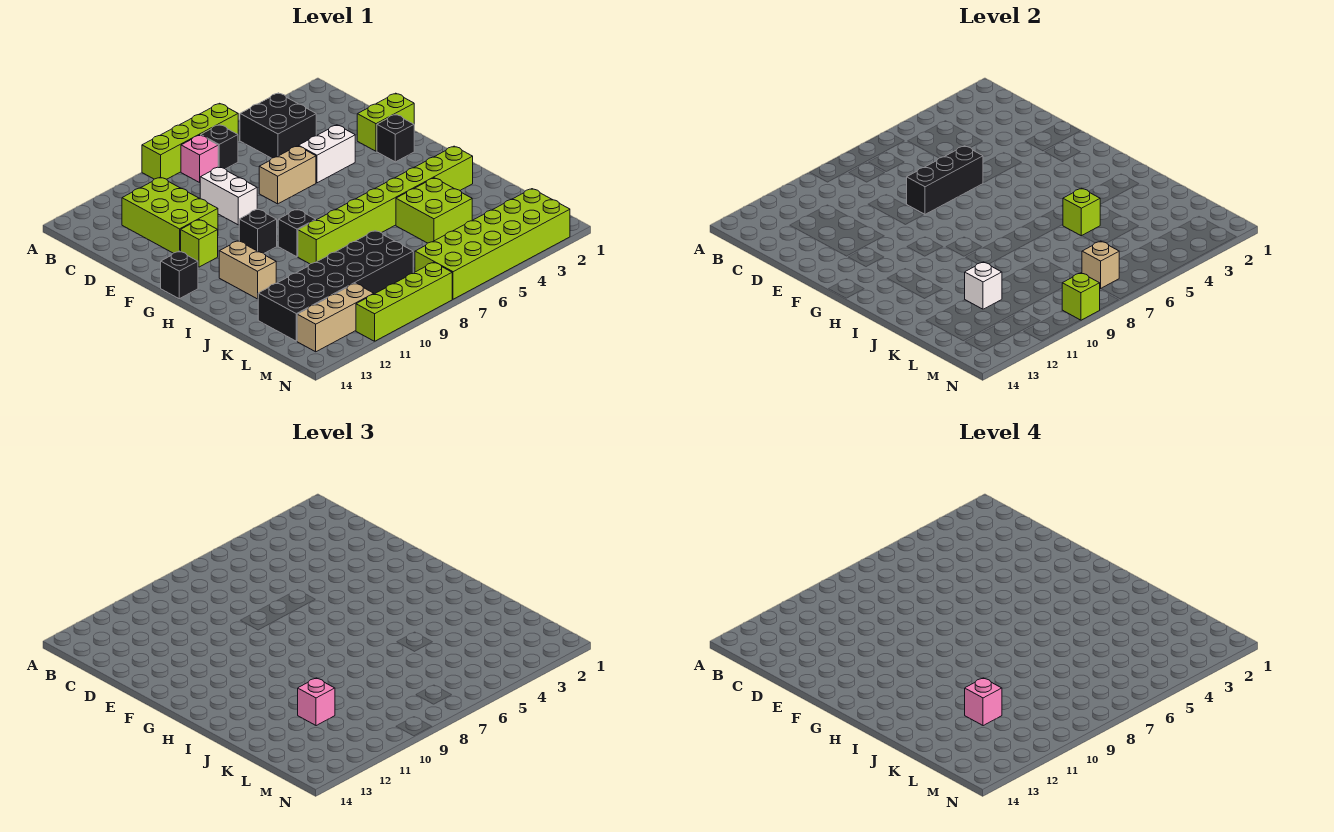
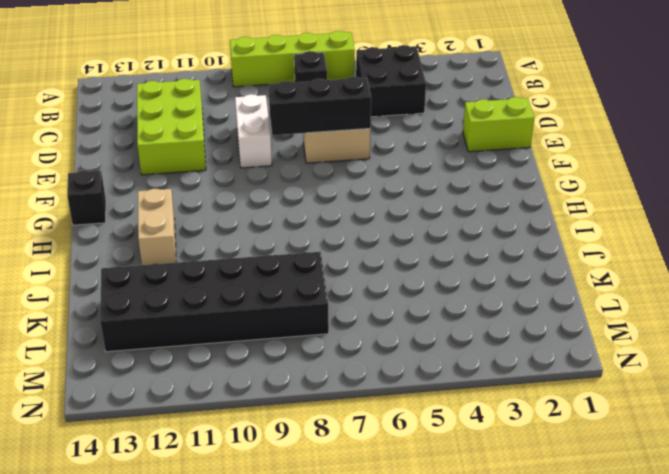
none -> pink brick B8 level 1
none -> white brick E4:E5 level 1
none -> black brick F2 level 1

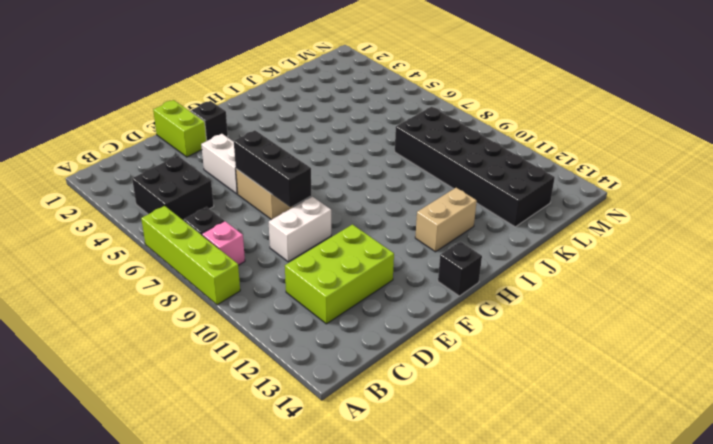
none -> lime brick F12 level 1
none -> black brick G10 level 1
none -> black brick H9 level 1

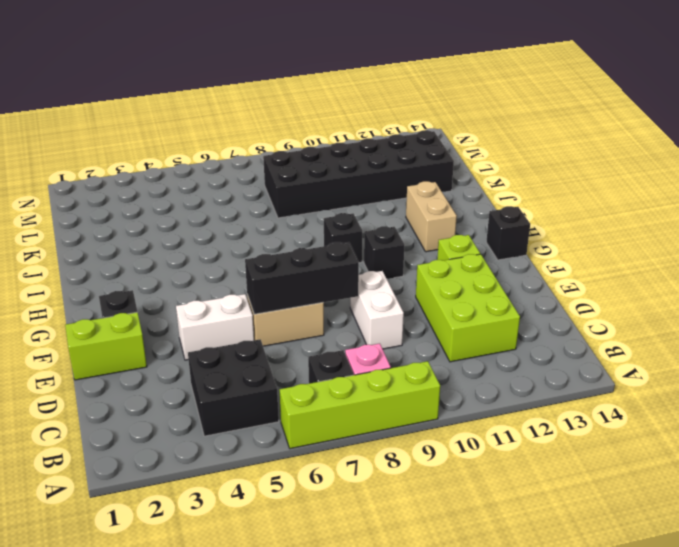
none -> lime brick I2:I9 level 1
none -> lime brick J4:K5 level 1
none -> lime brick M2:N7 level 1

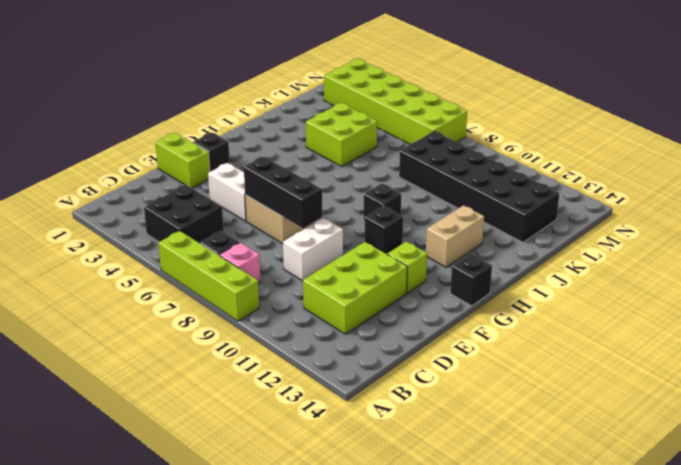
none -> lime brick I2:I9 level 1
none -> tan brick M11:M13 level 1
none -> lime brick N8:N11 level 1

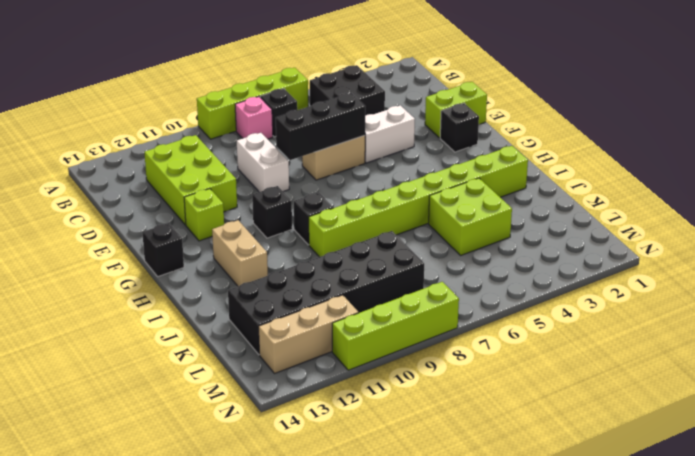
none -> lime brick M2:N7 level 1
none -> lime brick J5 level 2
none -> white brick K11 level 2

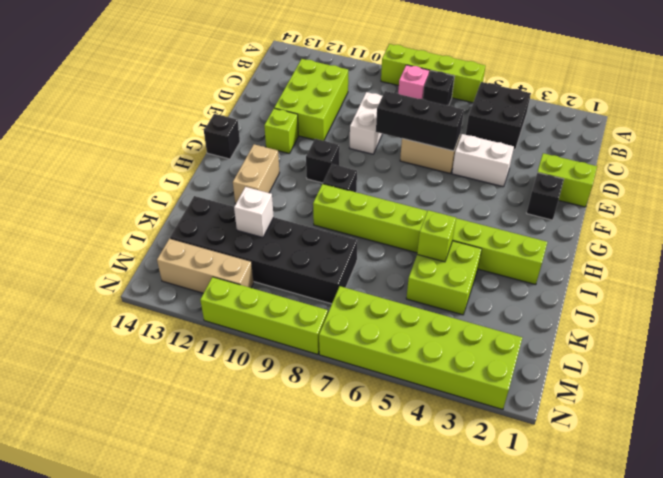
none -> tan brick M7 level 2
none -> lime brick N9 level 2
none -> pink brick K11 level 3

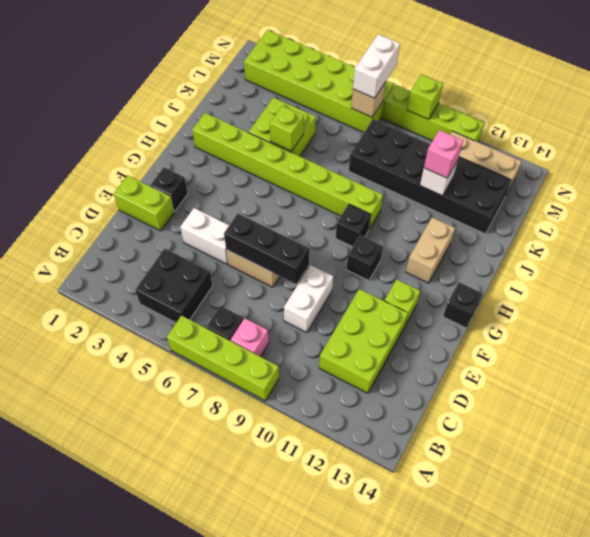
white brick M7:N7 level 3 -> none
none -> pink brick K11 level 4

